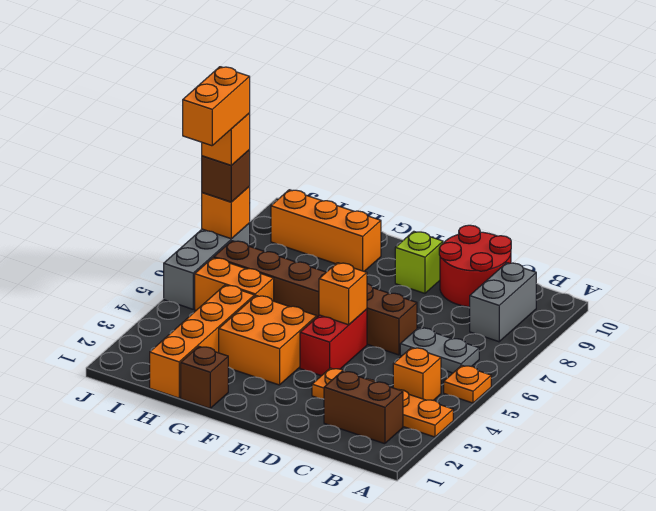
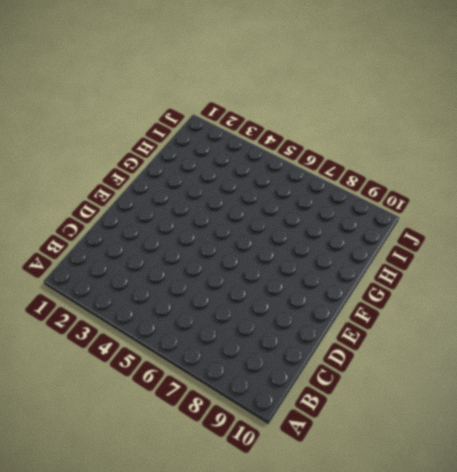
none -> orange plate A3:D3 level 1
none -> orange plate A5 level 1
none -> brown brick B2:C2 level 1

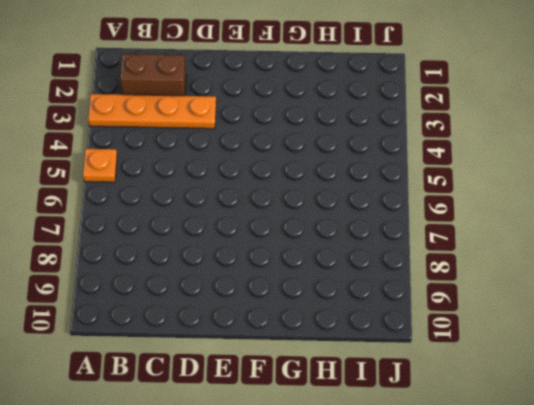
none -> orange brick B4 level 1
none -> grey plate B6:C6 level 1
none -> grey brick B8:B9 level 1

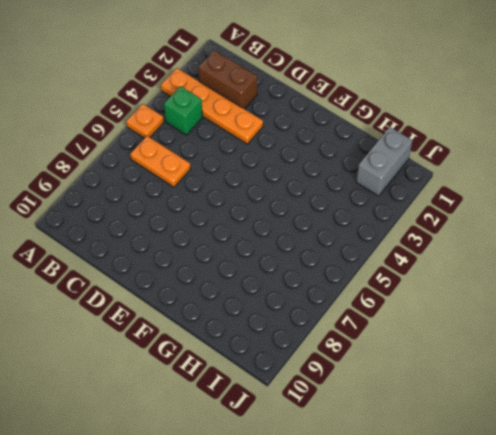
green brick B4 level 1 -> orange brick B4 level 1
orange plate B6:C6 level 1 -> grey plate B6:C6 level 1
grey brick I1:I2 level 1 -> grey brick B8:B9 level 1
none -> red round brick C9:D10 level 1
none -> brown brick D6:I6 level 1
none -> red brick E4:E5 level 1

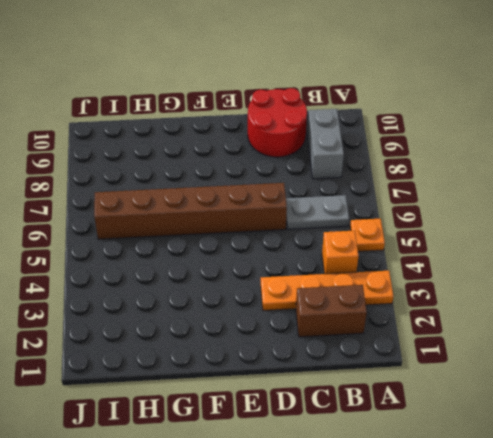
none -> red brick E4:E5 level 1
none -> lime brick E9 level 1
none -> orange brick F3:G4 level 1

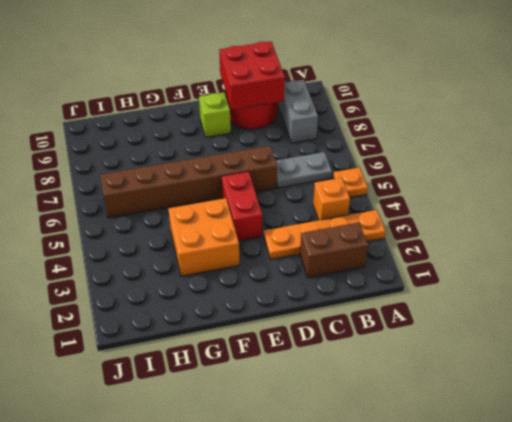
red brick C9:D10 level 2 -> none
none -> brown brick G1 level 1
none -> orange brick G9:I9 level 1
none -> orange brick H1:H4 level 1

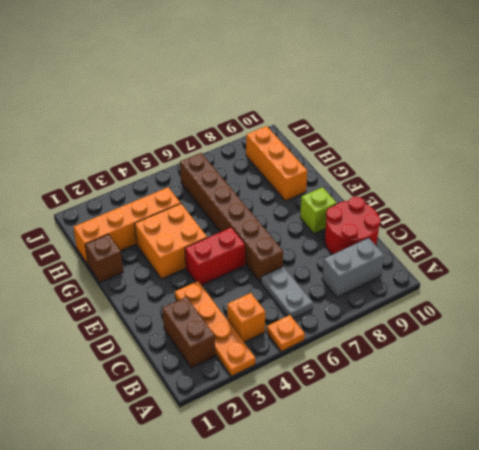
none -> orange brick H5:I5 level 1
none -> grey brick J5:J7 level 1
none -> orange brick E5 level 2

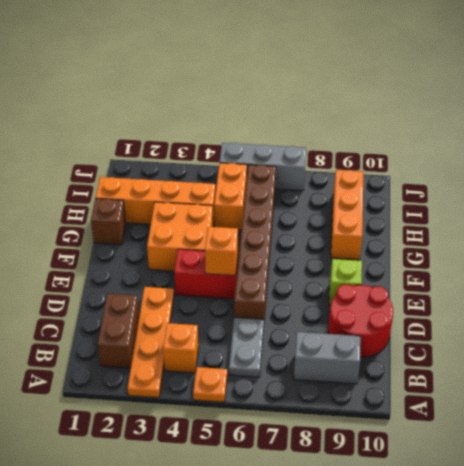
none -> orange brick J7 level 2
none -> brown brick J7 level 3
none -> orange brick J7 level 4

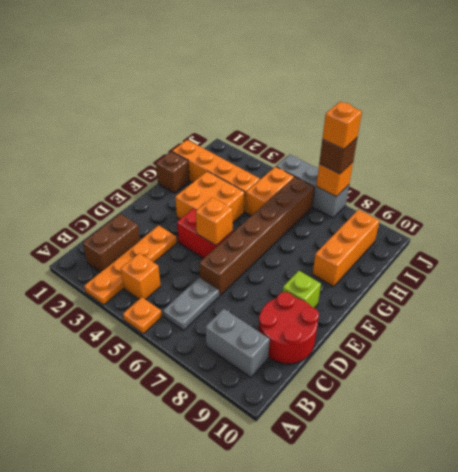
none -> orange brick J6:J7 level 5

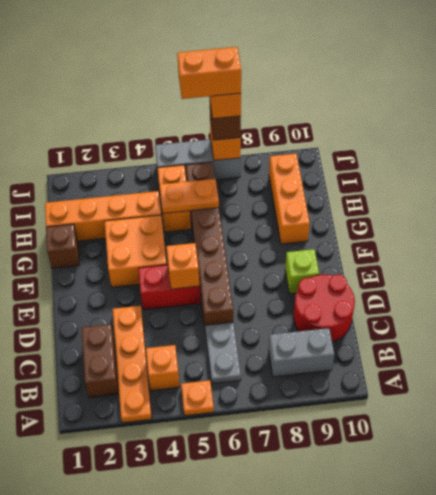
orange plate H5:H6 level 2 -> none

